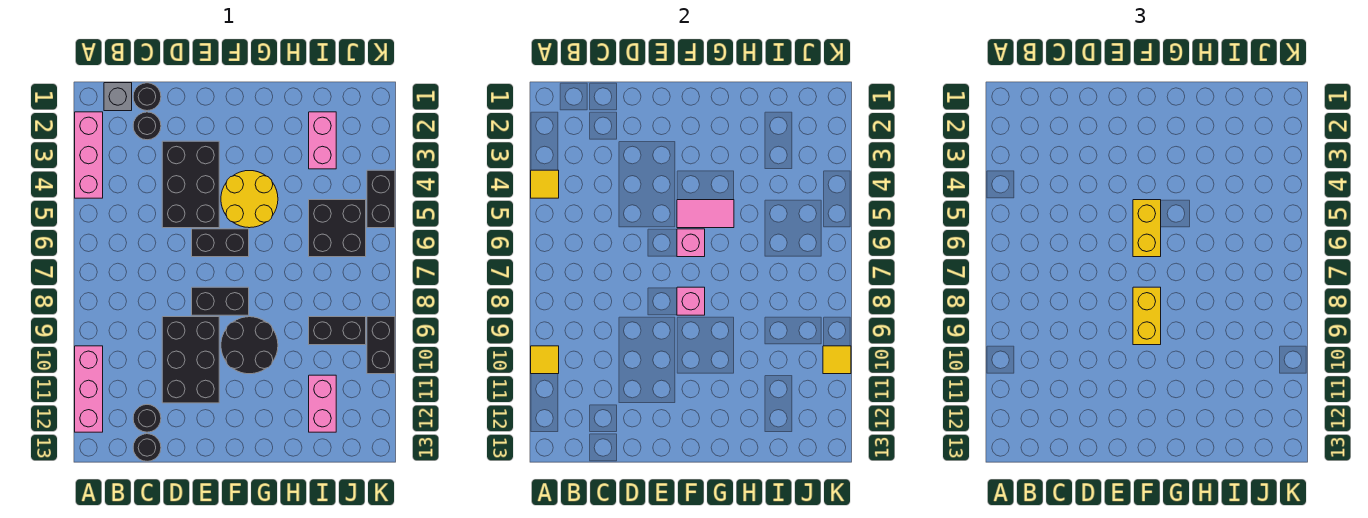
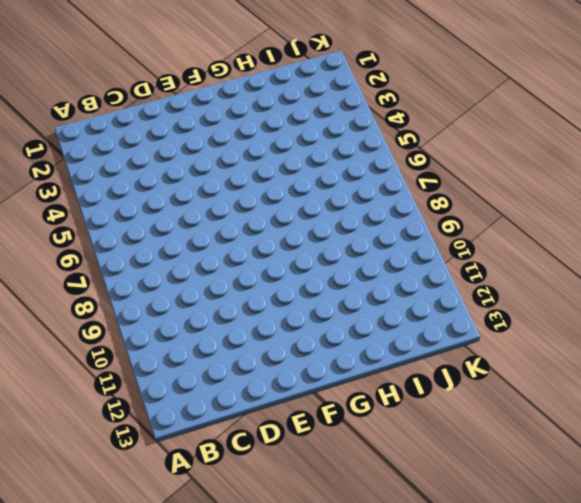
none -> pink brick A2:A4 level 1
none -> pink brick A10:A12 level 1
none -> grey brick B1 level 1

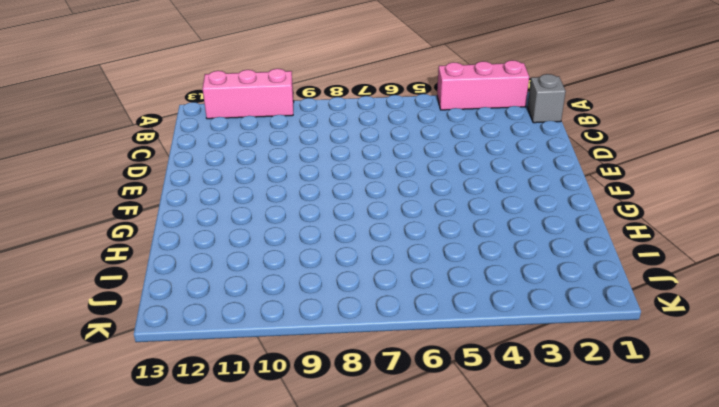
none -> black round brick C1 level 1
none -> black round brick C2 level 1
none -> black round brick C12 level 1

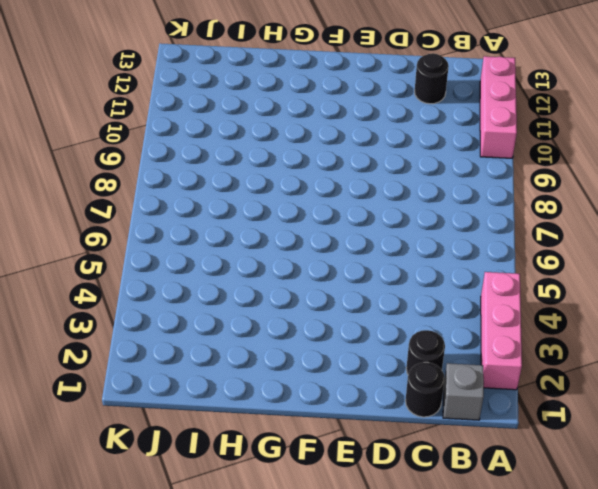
none -> black round brick C13 level 1
none -> black brick D3:E5 level 1
none -> black brick D9:E11 level 1

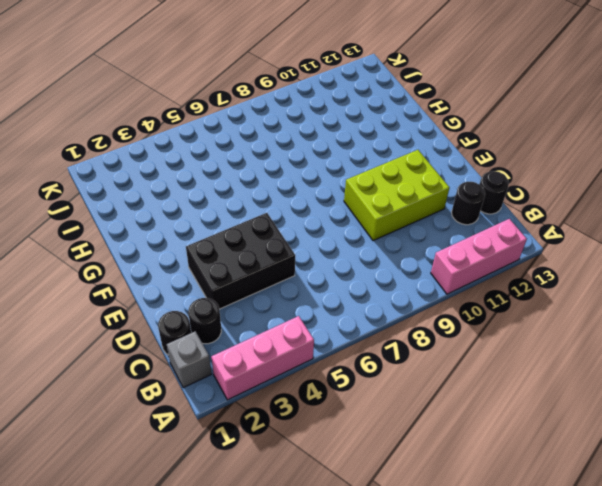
lime brick D9:E11 level 1 -> black brick D9:E11 level 1
none -> black brick E6:F6 level 1
none -> black brick E8:F8 level 1
none -> yellow round brick F4:G5 level 1

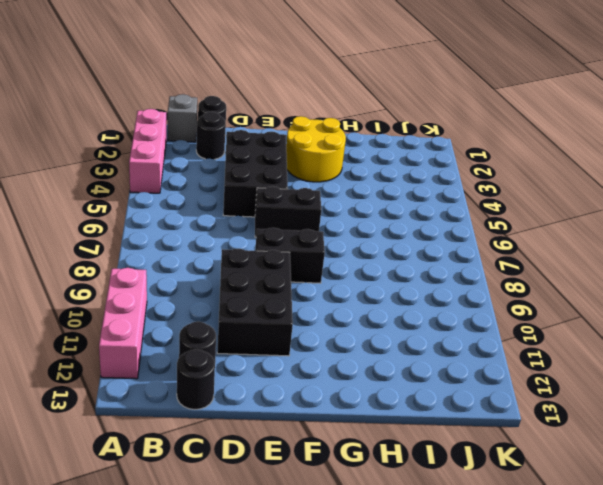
yellow round brick F2:G3 level 1 -> yellow round brick F4:G5 level 1
none -> black round brick F9:G10 level 1
none -> pink brick I2:I3 level 1
none -> black brick I5:J6 level 1

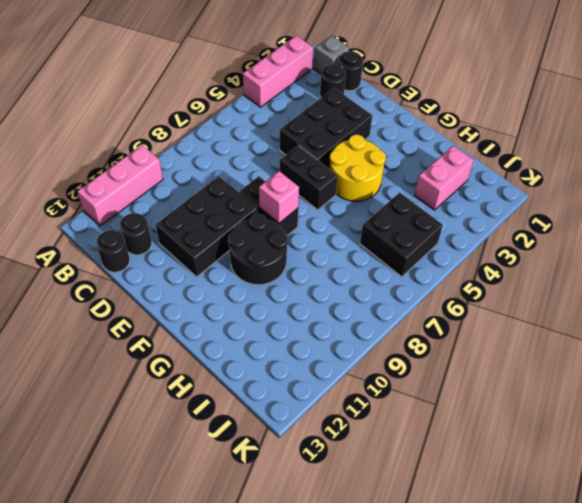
none -> black brick I9:J9 level 1
none -> pink brick I11:I12 level 1
none -> black brick K4:K5 level 1

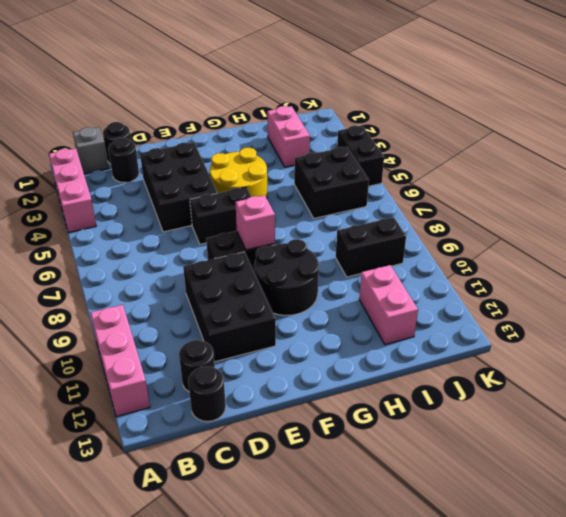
none -> black brick K9:K10 level 1
none -> yellow tile A4 level 2
none -> yellow tile A10 level 2

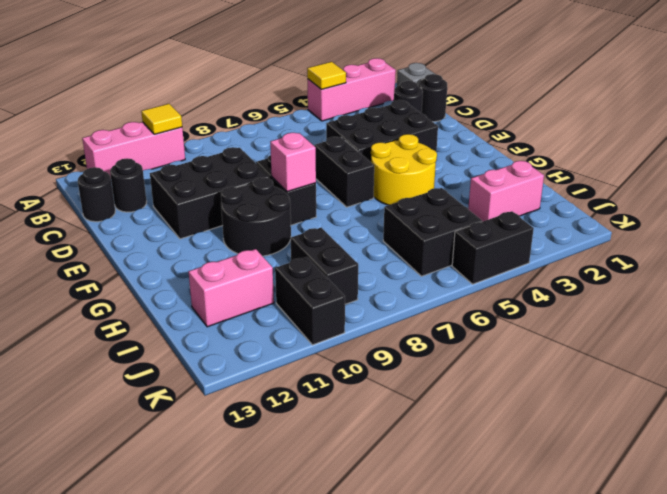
black brick J10:K10 level 1 -> black brick K9:K10 level 1
none -> pink tile F5:G5 level 2
none -> pink brick F6 level 2
none -> yellow tile K10 level 2

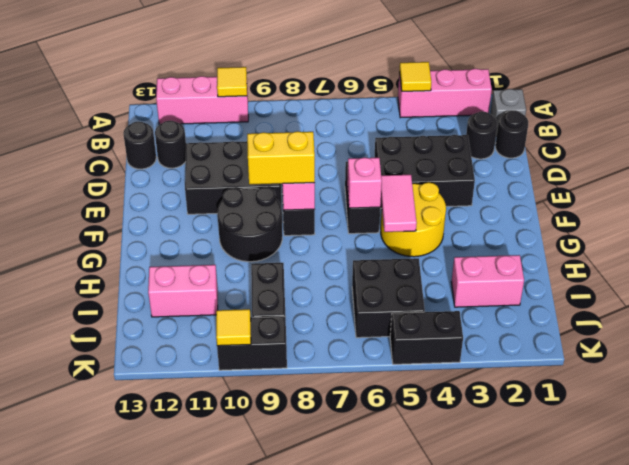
none -> yellow brick F5:F6 level 3

